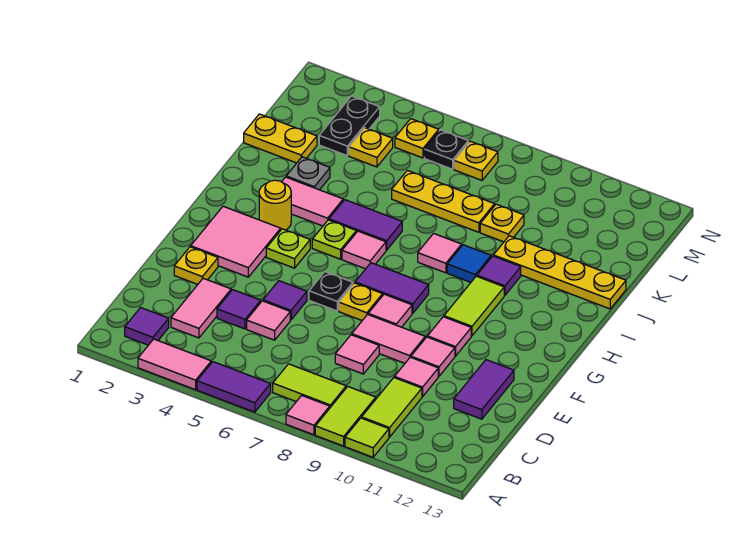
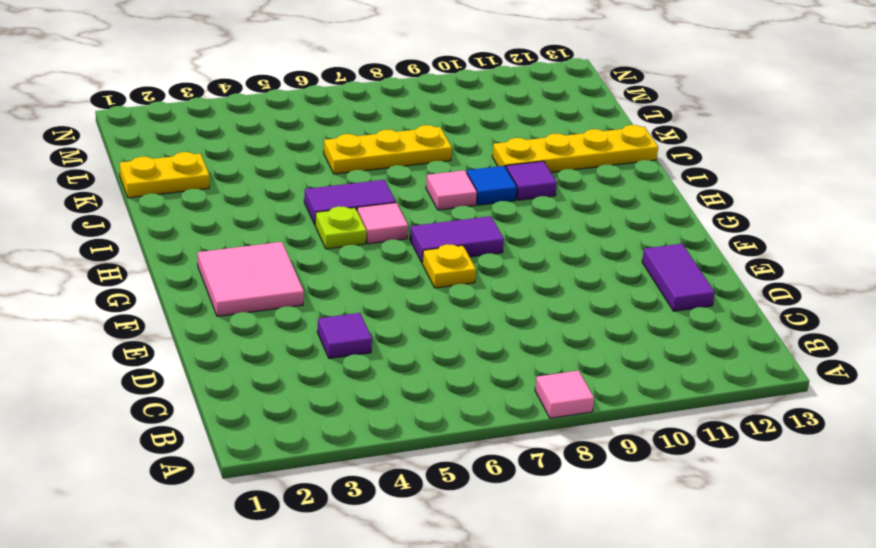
none -> pink tile A3:A4 level 1
none -> purple tile A5:A6 level 1
none -> lime tile A9:B9 level 1
none -> lime tile A10 level 1

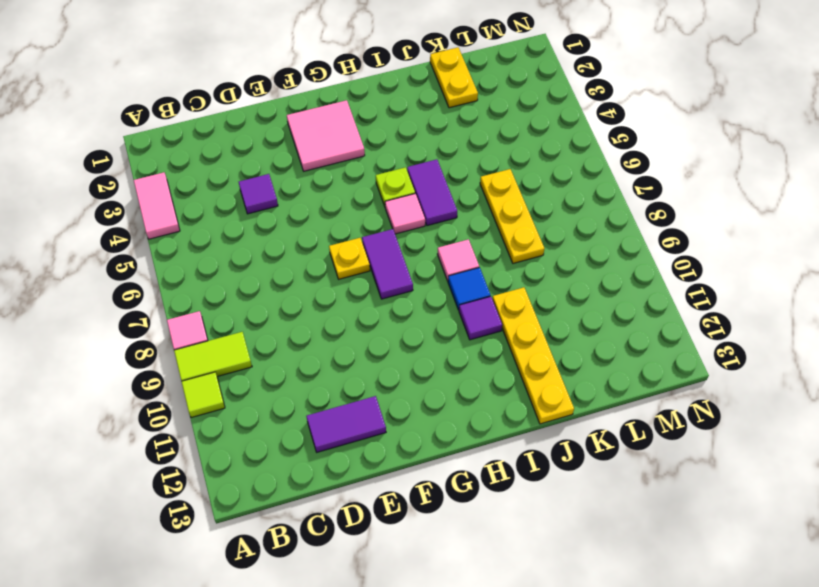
none -> purple tile A5:A6 level 1
none -> purple tile B2 level 1
none -> lime tile B7:B8 level 1
none -> lime tile B10:C10 level 1

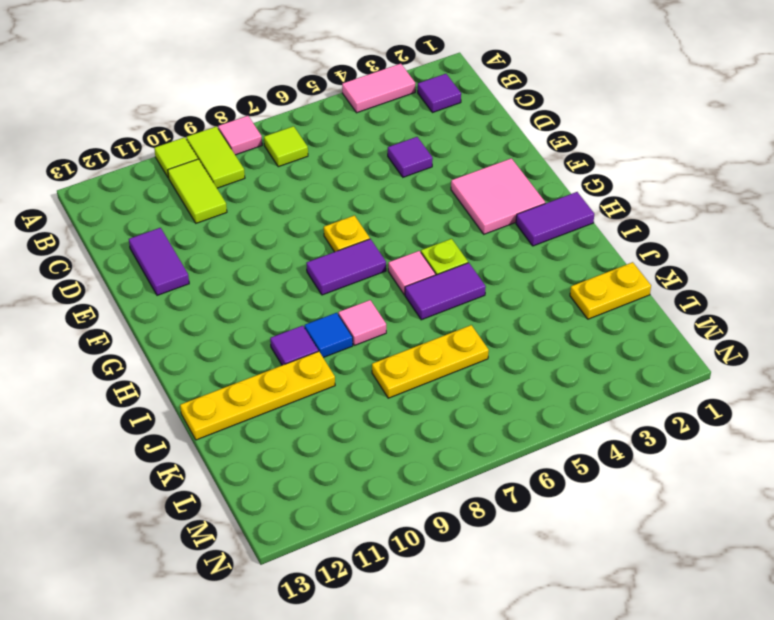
lime tile B7 level 1 -> lime tile B7:B8 level 1
purple tile H1:H2 level 1 -> purple tile A5:A6 level 1
none -> pink tile C3:D3 level 1
none -> pink tile D5 level 1
none -> pink tile D8 level 1
none -> pink tile D10 level 1

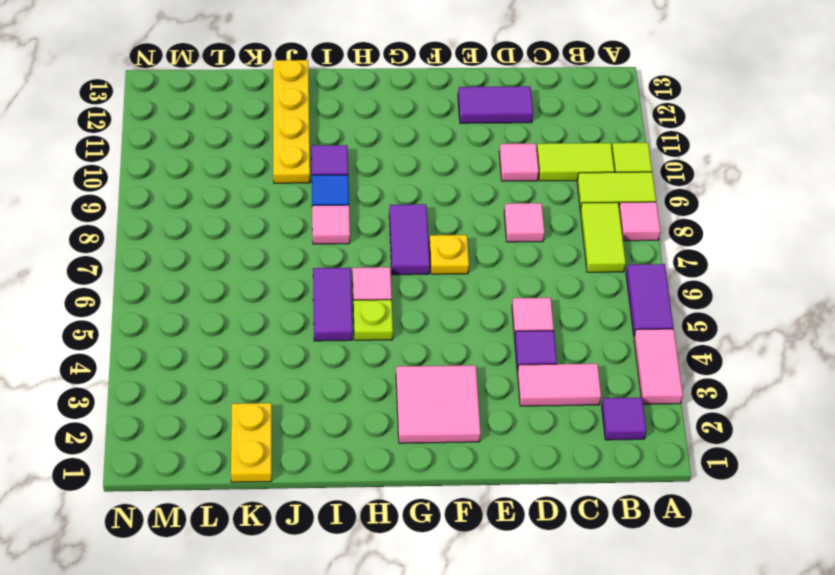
none -> yellow plate E2 level 1
none -> purple tile E5 level 1
none -> pink tile E8:E9 level 1
none -> pink tile E10 level 1

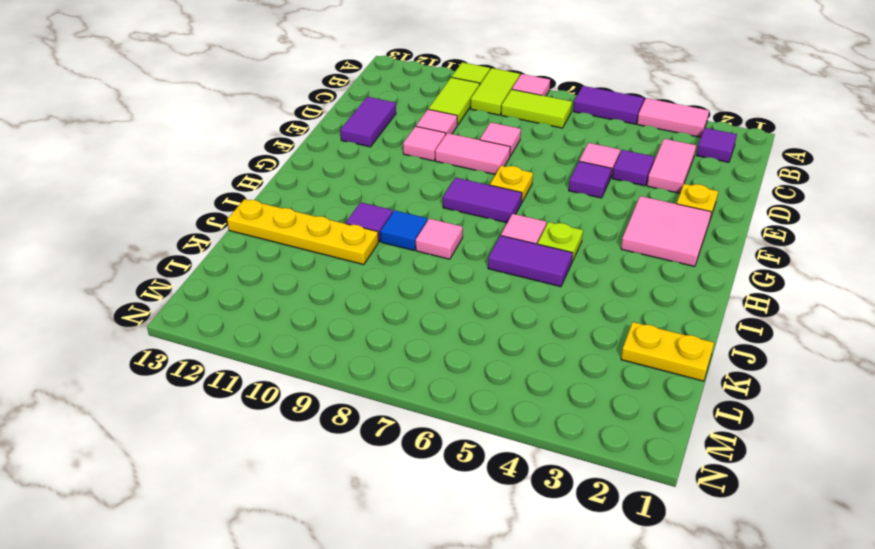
none -> black plate F6 level 1
none -> pink tile F8 level 1
none -> pink tile F10 level 1
none -> lime plate G4 level 1

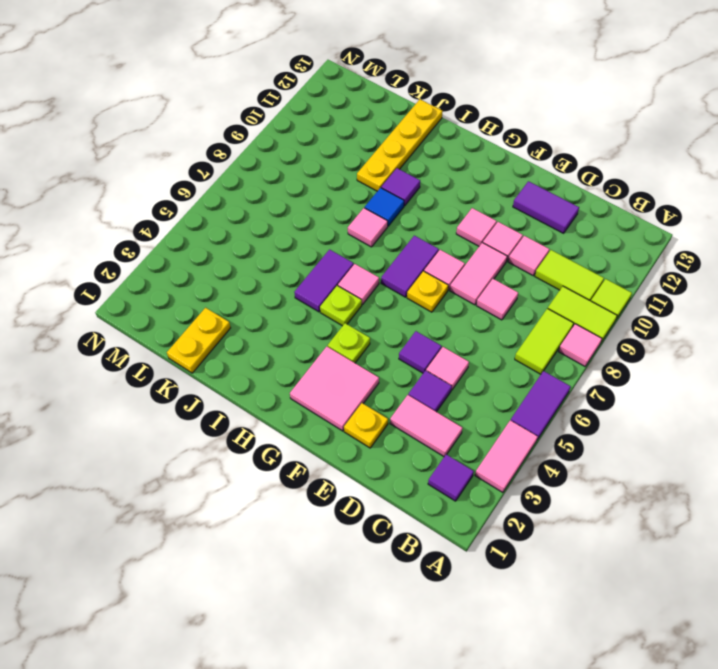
none -> black plate F6 level 1
none -> lime tile G10:H10 level 1
none -> yellow round brick H3 level 1
none -> pink tile I3:I4 level 1

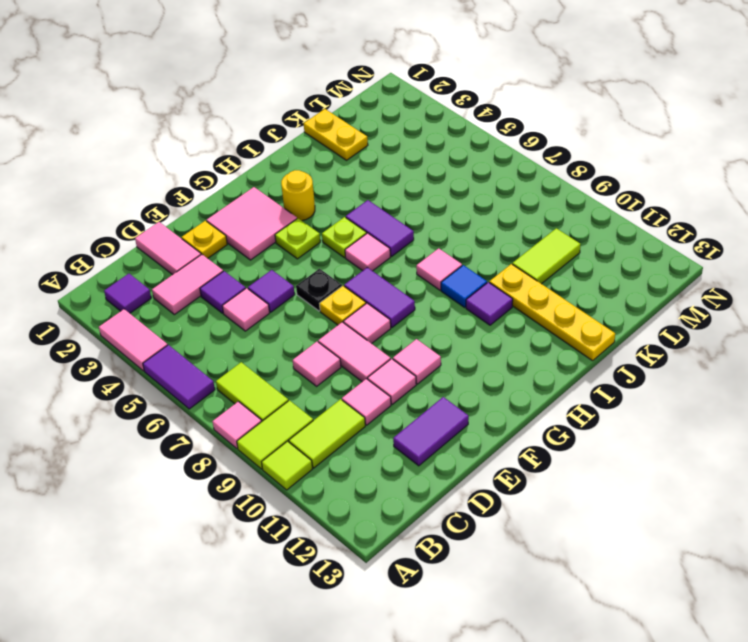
pink tile D1:D2 level 1 -> pink tile I3:I4 level 1
lime tile K10:L10 level 1 -> lime tile G10:H10 level 1
none -> grey plate J3 level 1
none -> yellow plate K6:K8 level 1
none -> yellow plate K9 level 1
none -> black plate L3:M3 level 1

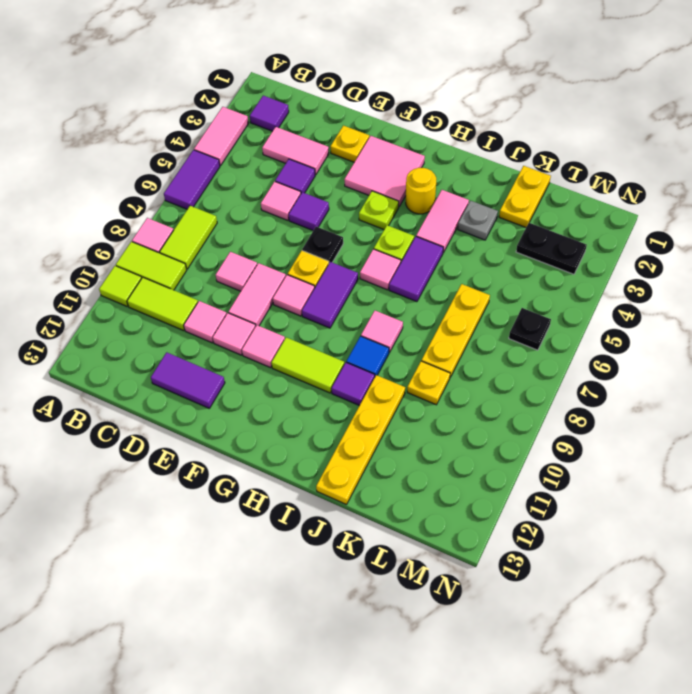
none -> yellow plate L4 level 1
none -> yellow plate M5 level 1
none -> yellow plate M7 level 1

